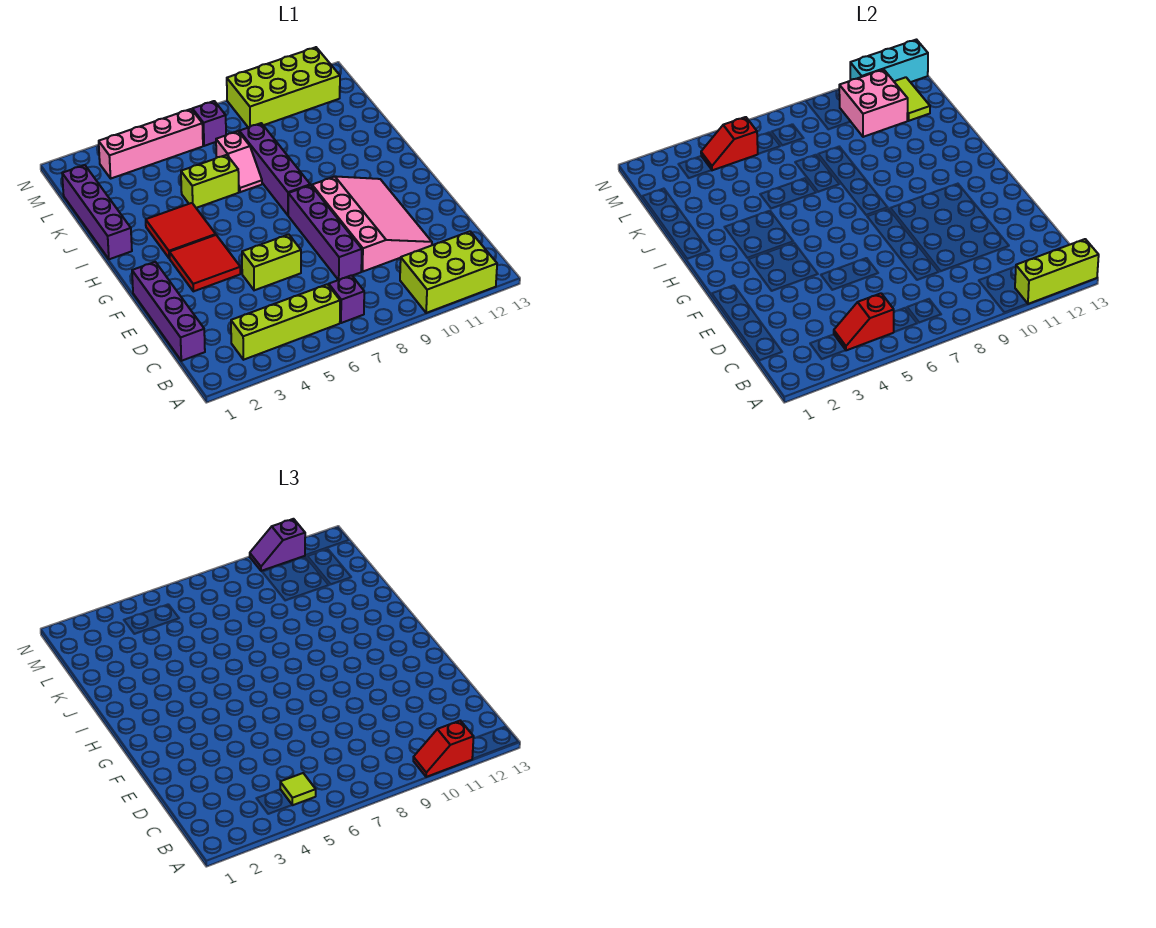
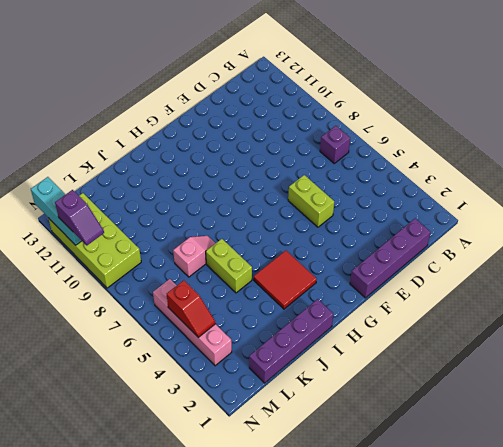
none -> lime brick A10:B12 level 1
none -> lime brick B3:B6 level 1
none -> purple brick D8:G8 level 1

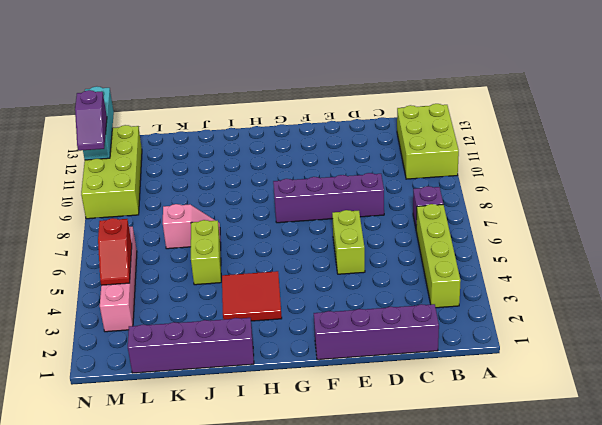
none -> pink slope D9:G11 level 1 top 9
none -> red tile F3:G4 level 1
none -> purple brick H8:K8 level 1

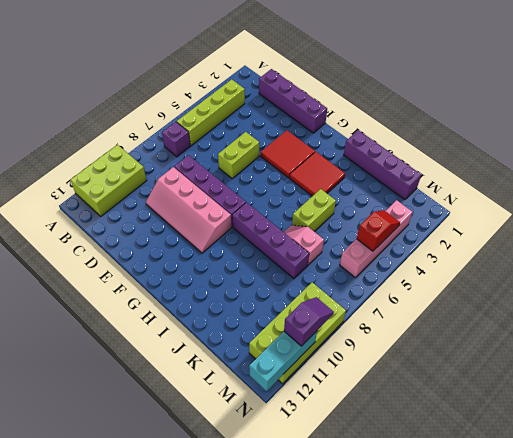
pink slope D9:G10 level 1 top 9 -> pink slope D9:G11 level 1 top 9
none -> purple brick M7 level 1
none -> lime brick A11:A13 level 2
none -> red slope B4:B5 level 2 top 5

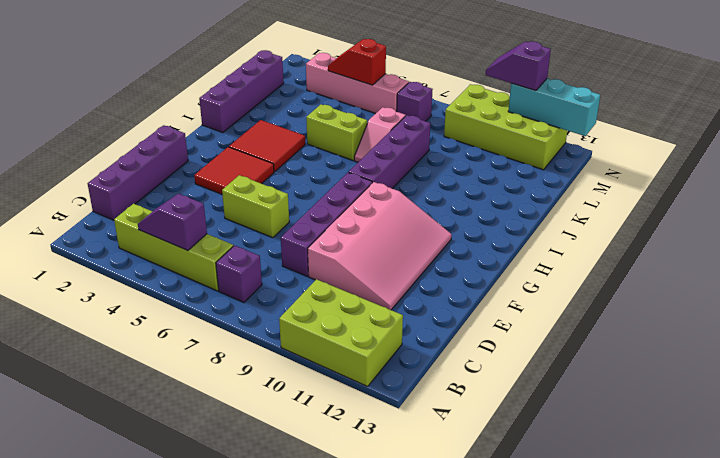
purple slope B4:B5 level 2 top 5 -> red slope B4:B5 level 2 top 5
none -> lime brick A11:A13 level 2
none -> pink brick L10:M11 level 2
none -> lime tile L12:M12 level 2

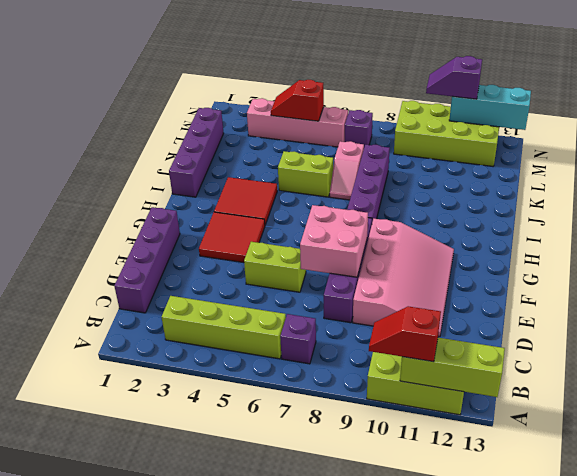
pink brick E7:F8 level 2 -> pink brick L10:M11 level 2
none -> red slope B4:B5 level 2 top 5
none -> lime tile L12:M12 level 2
none -> lime tile B5 level 3

